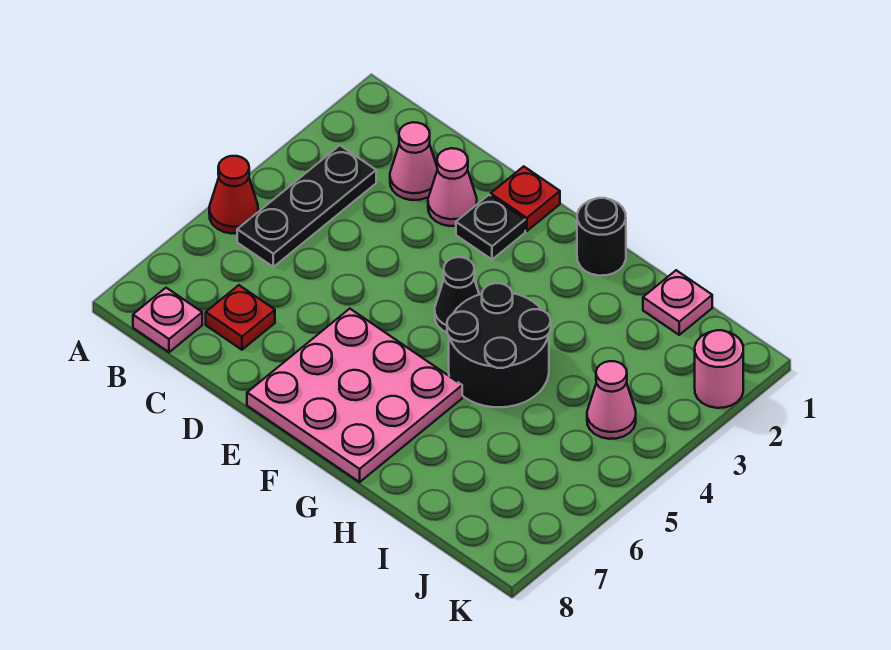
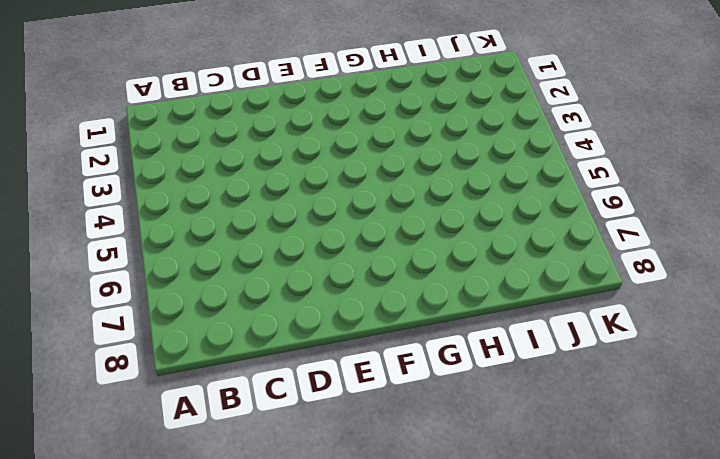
none -> red cone A5 level 1
none -> black plate B3:B5 level 1
none -> pink plate B8 level 1

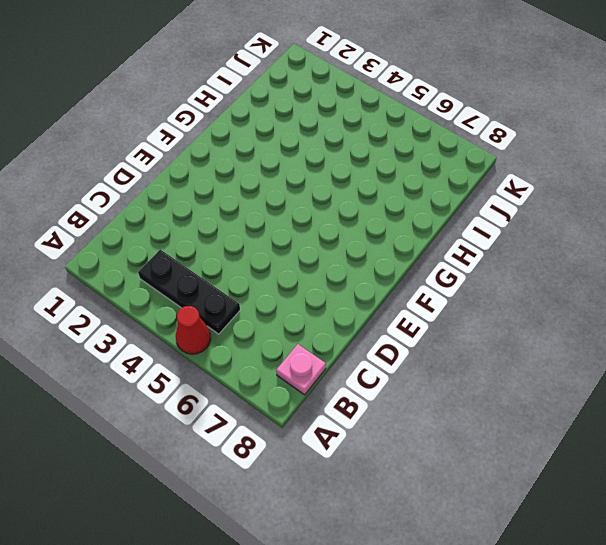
none -> pink cone C2 level 1
none -> red plate C7 level 1
none -> pink cone D2 level 1

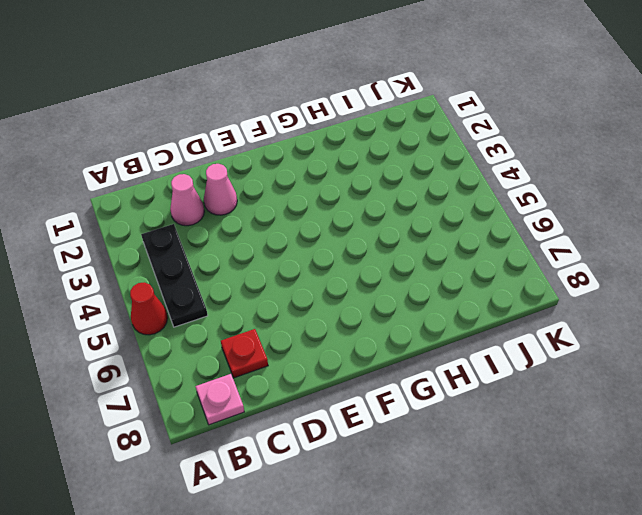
none -> red plate E1 level 1
none -> black plate E2 level 1
none -> pink plate E6:G8 level 1

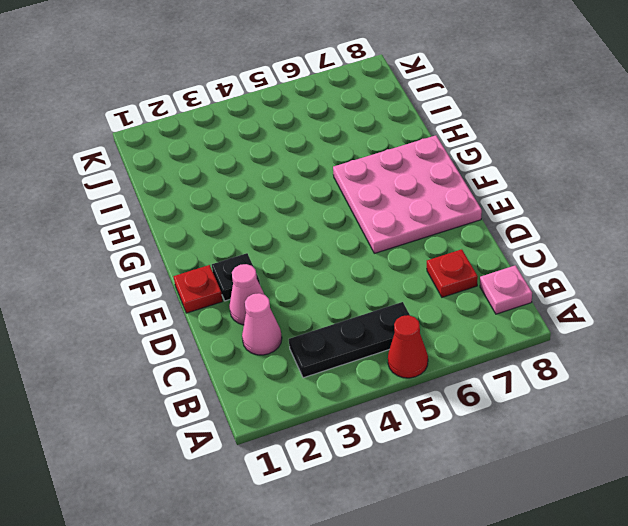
none -> black cone F4 level 1
none -> black round brick G1 level 1
none -> black round brick G4:H5 level 1

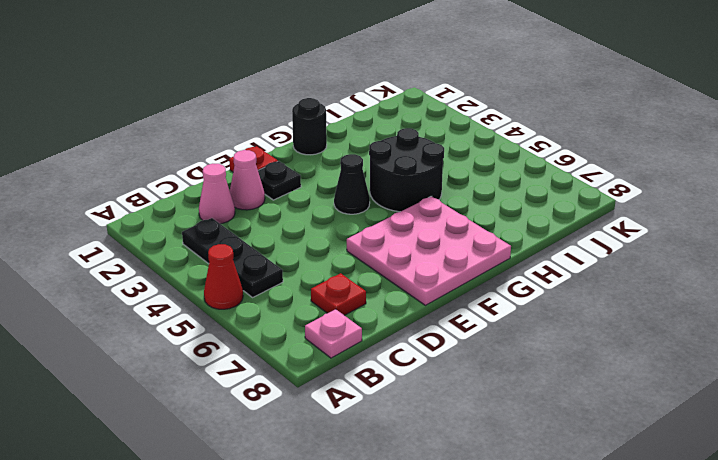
none -> pink plate I1 level 1
none -> pink cone J4 level 1
none -> pink round brick K2 level 1

